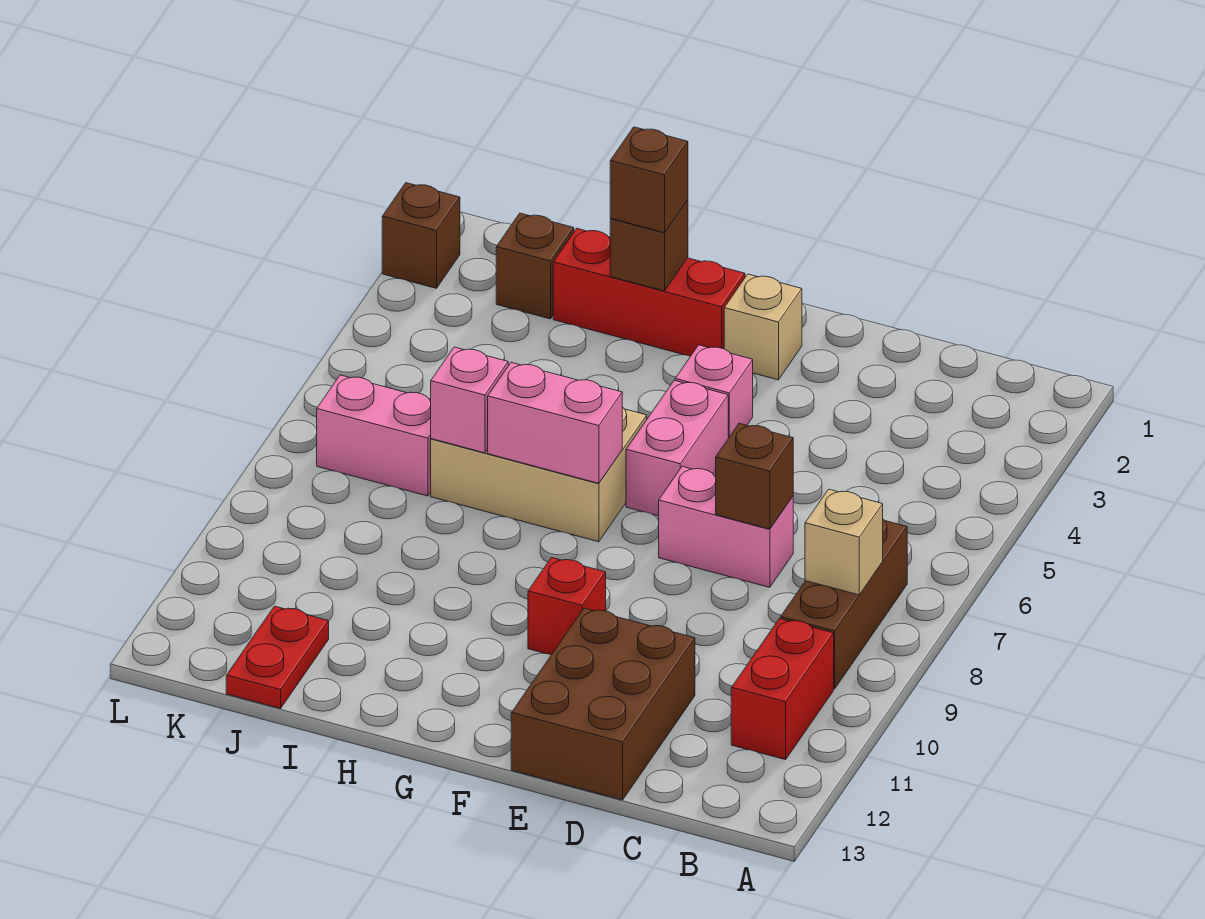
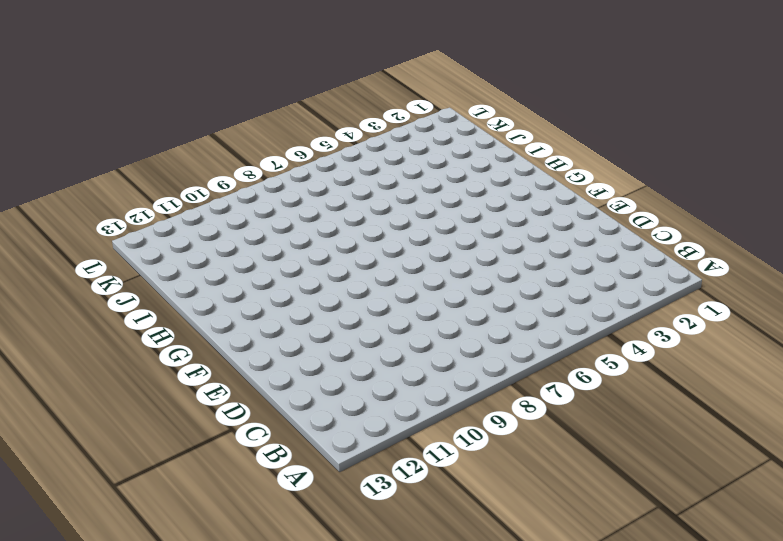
none -> brown brick B7:B9 level 1
none -> red brick B10:B11 level 1
none -> pink brick D7:E7 level 1

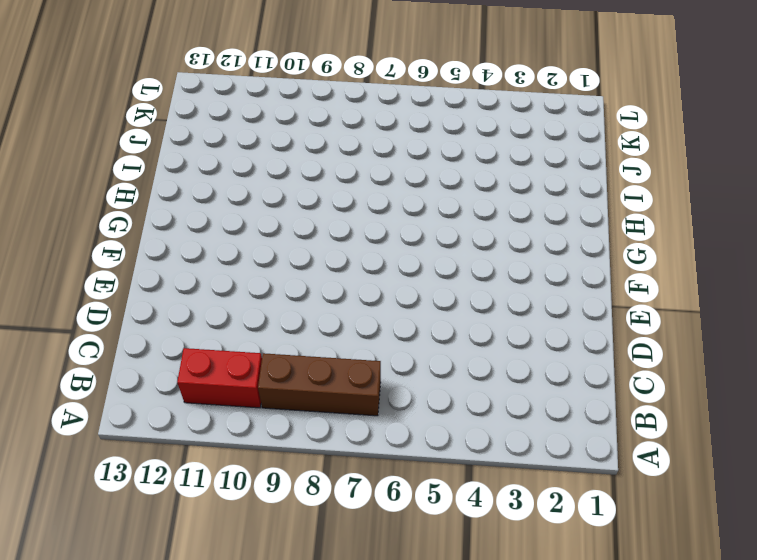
none -> pink brick D7:E7 level 1
none -> brown brick D11:E13 level 1
none -> tan brick F2 level 1

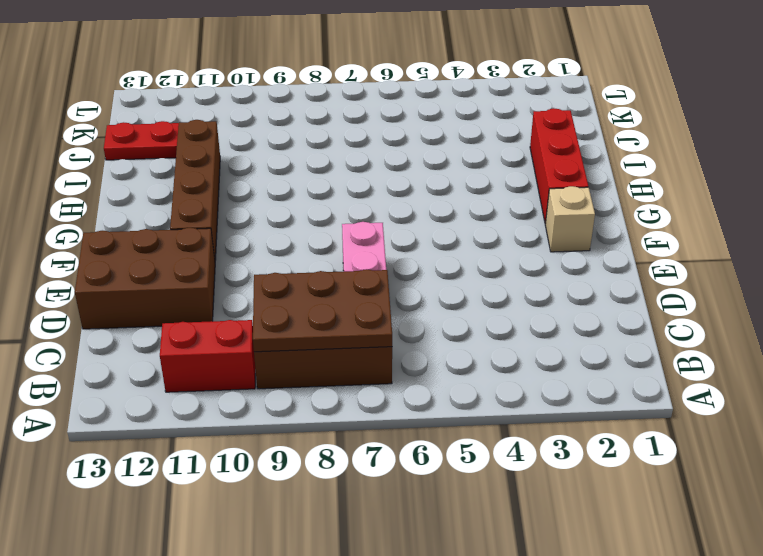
brown plate B7:C9 level 2 -> tan brick B8 level 2
brown brick F11:I11 level 1 -> none
none -> pink brick F4 level 1
none -> pink brick F5:F6 level 1
none -> red brick F10 level 1

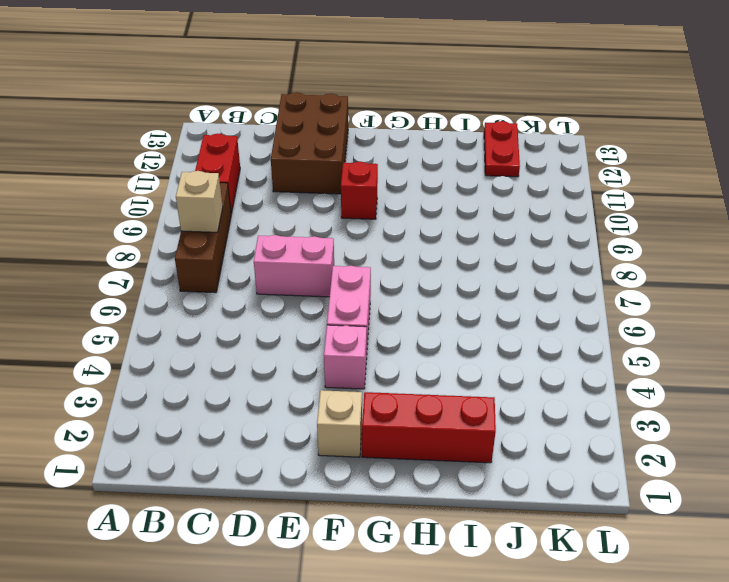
none -> tan brick G6:I7 level 1
none -> brown brick J2 level 1
none -> pink brick J7:K7 level 1

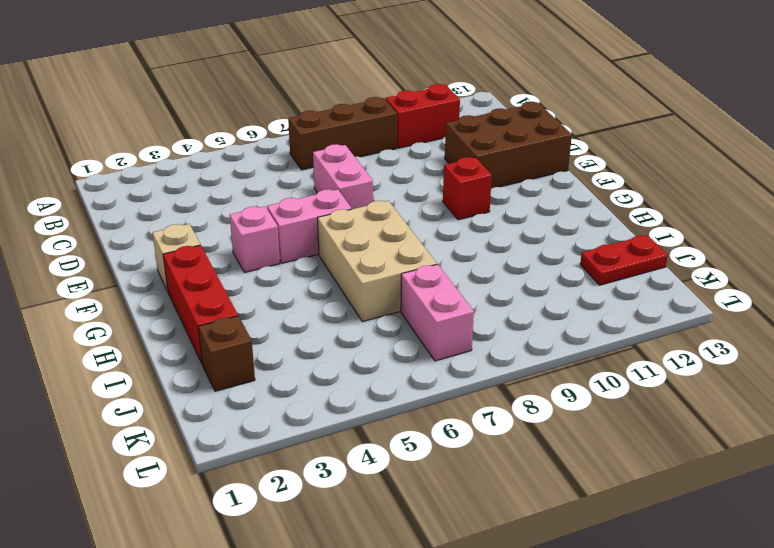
none -> brown brick L2 level 1
none -> tan brick B8 level 2
none -> brown brick D7 level 2

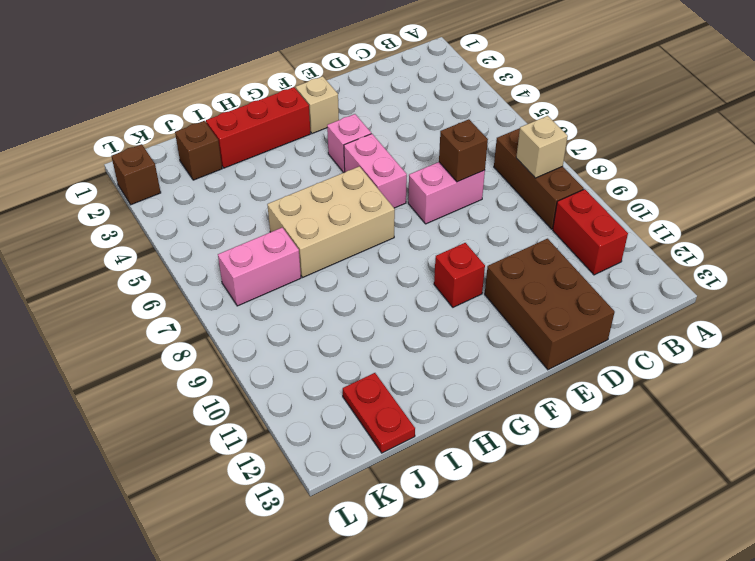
none -> pink brick G7:H7 level 2
none -> brown brick H2 level 2
none -> pink brick I7 level 2

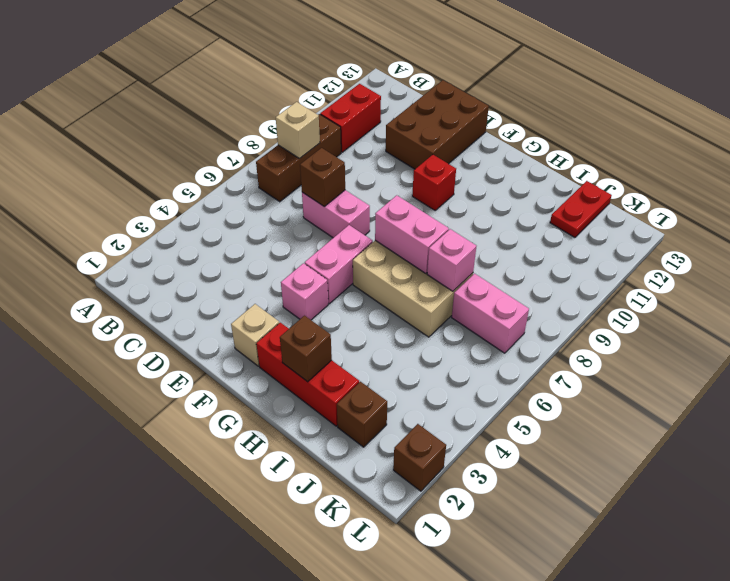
none -> brown brick H2 level 3

